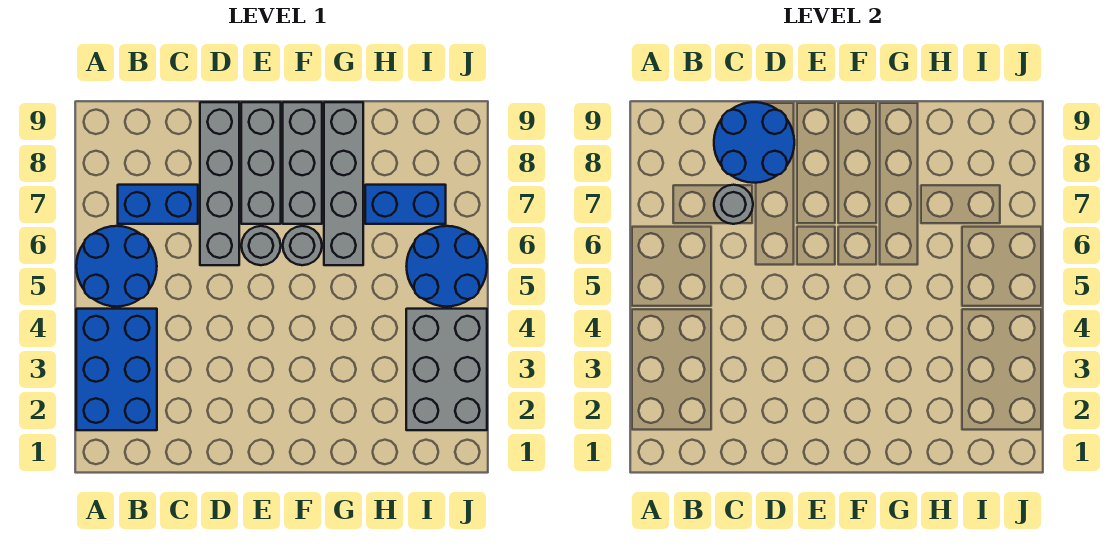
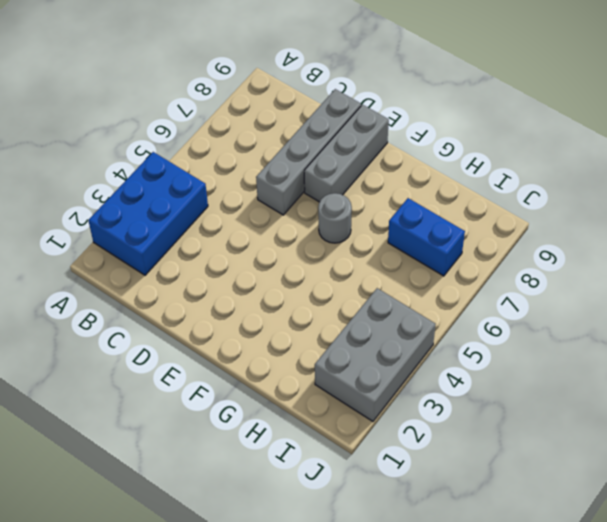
none -> blue round brick A5:B6 level 1
none -> blue brick B7:C7 level 1
none -> grey round brick E6 level 1

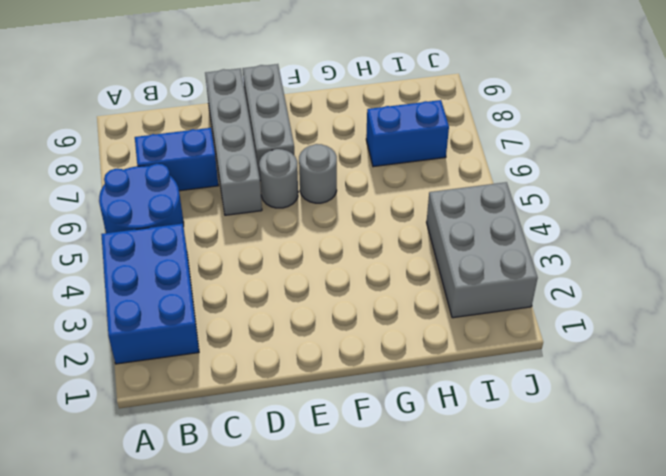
none -> grey brick F7:F9 level 1
none -> grey brick G6:G9 level 1
none -> blue round brick I5:J6 level 1

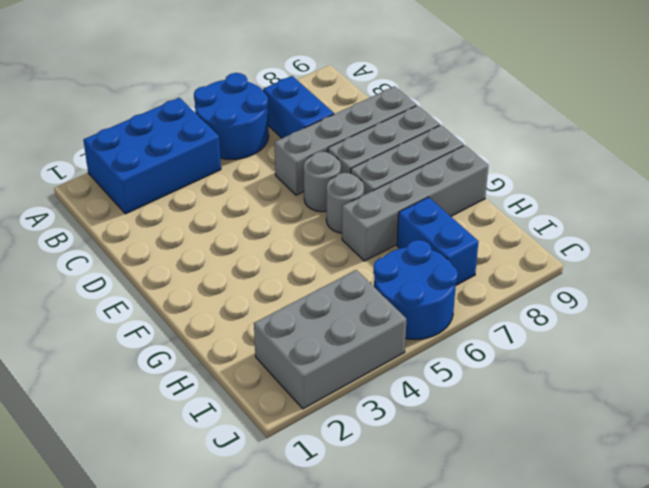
none -> grey round brick C7 level 2
none -> blue round brick C8:D9 level 2

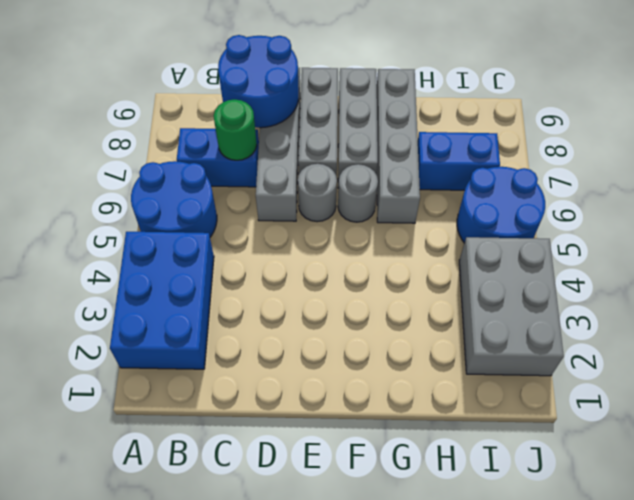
green round brick C7 level 2 -> grey round brick C7 level 2

